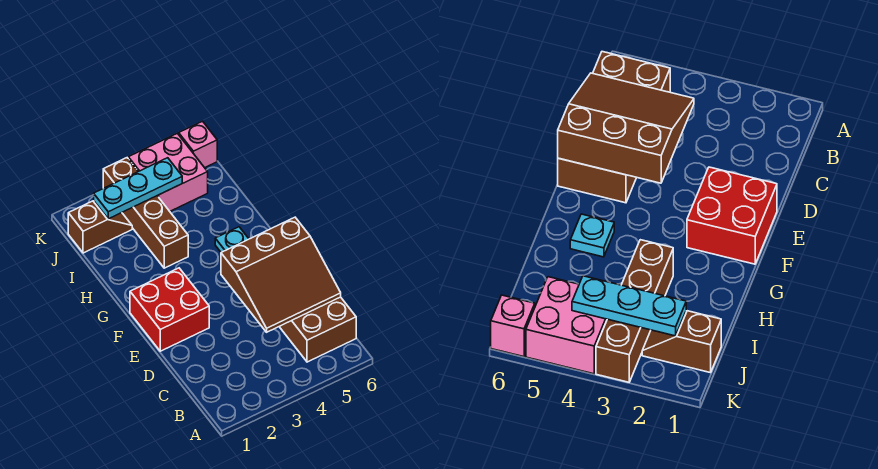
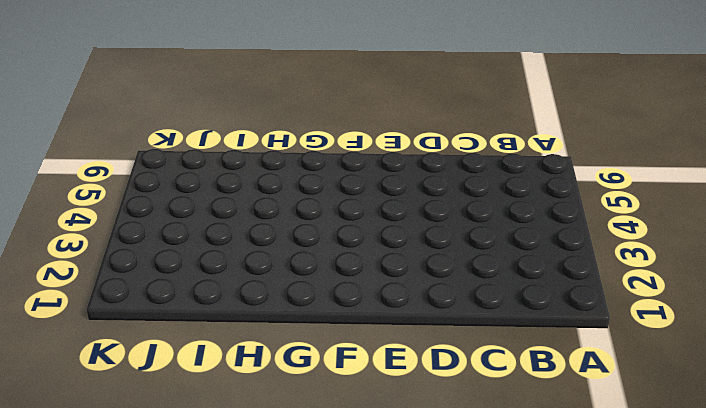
none -> brown brick B5:E6 level 1
none -> red brick E1:F2 level 1

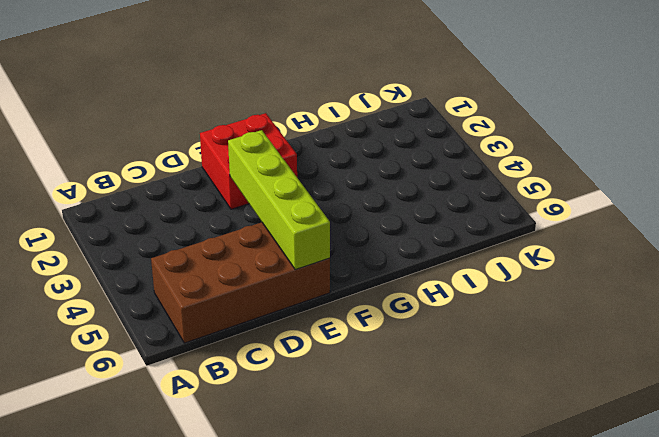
lime brick E3:E6 level 2 -> brown slope C4:E6 level 2 top E
none -> cyan plate G5 level 1
none -> brown brick H3:K3 level 1

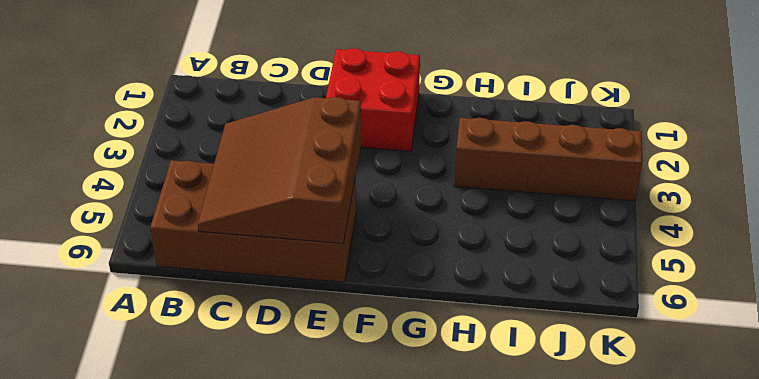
none -> cyan plate G5 level 1
none -> brown slope J1:J2 level 1 top 1

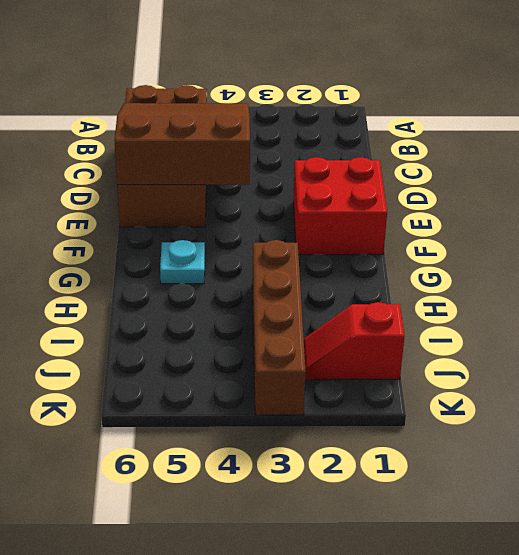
red slope J1:J2 level 1 top 1 -> brown slope J1:J2 level 1 top 1
none -> pink brick J4:K5 level 1
none -> pink brick K6 level 1

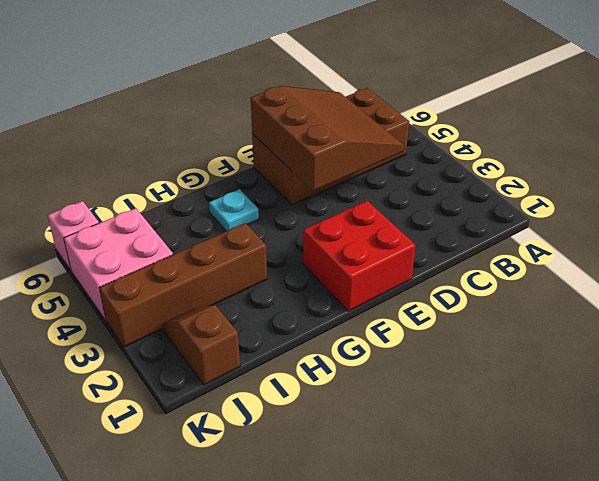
none -> cyan plate J2:J4 level 2

